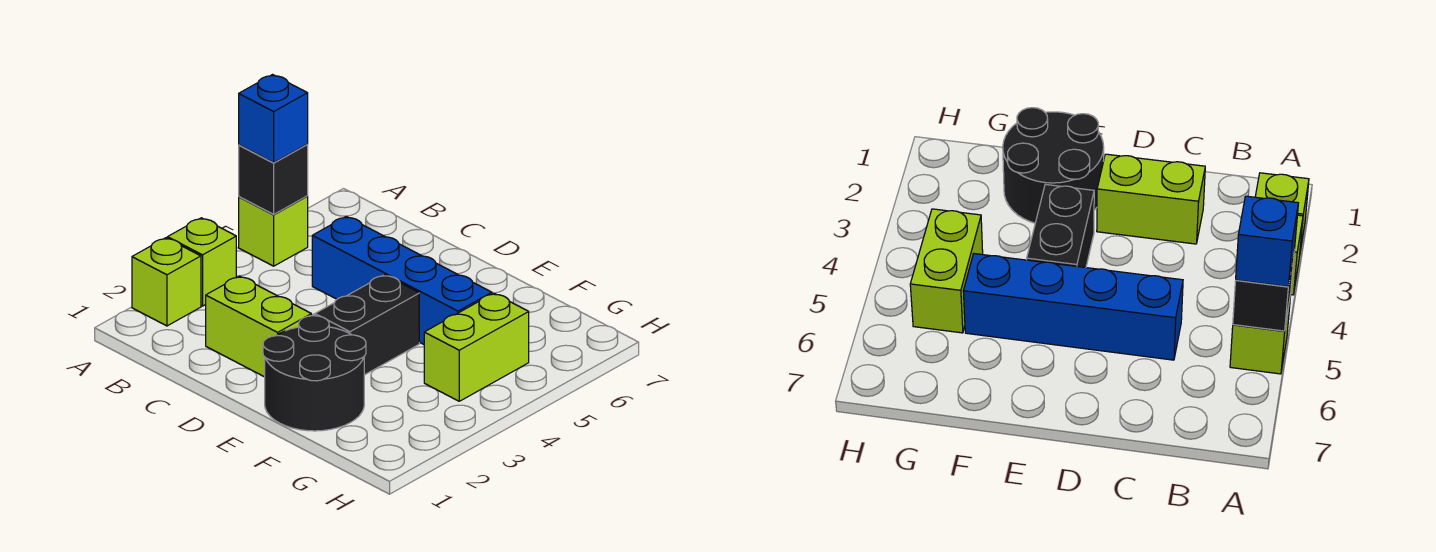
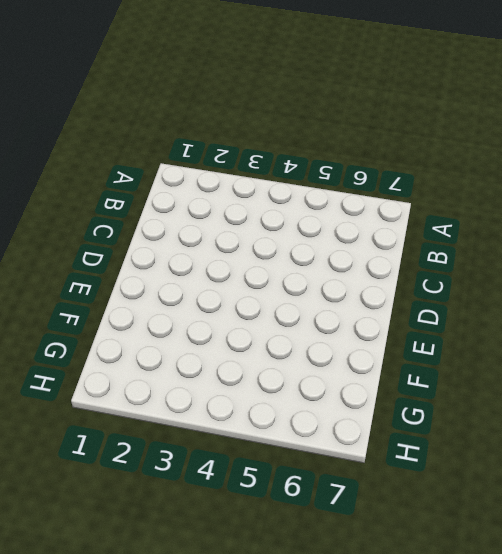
none -> lime brick A2 level 1
none -> lime brick A3 level 1

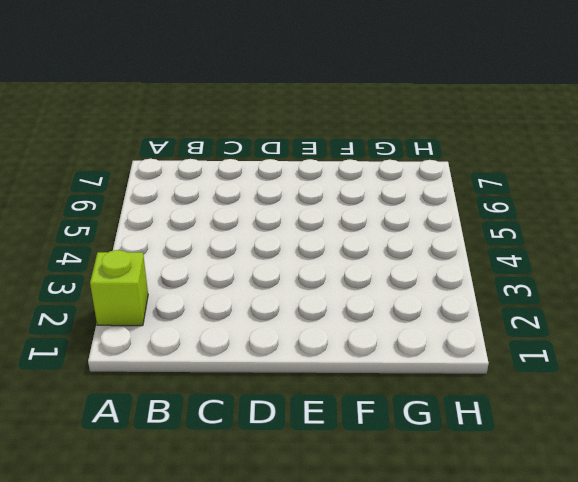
none -> lime brick A3 level 1
none -> lime brick A5 level 1

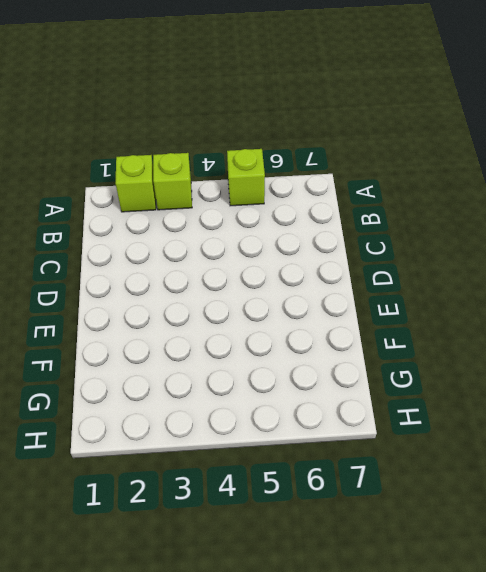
none -> lime brick C2:D2 level 1
none -> blue brick C5:F5 level 1

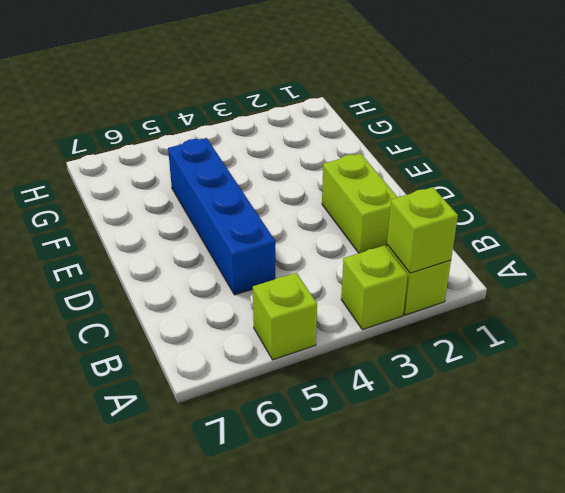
lime brick A2 level 2 -> none
none -> black round brick E1:F2 level 1
none -> black brick E3:E4 level 1

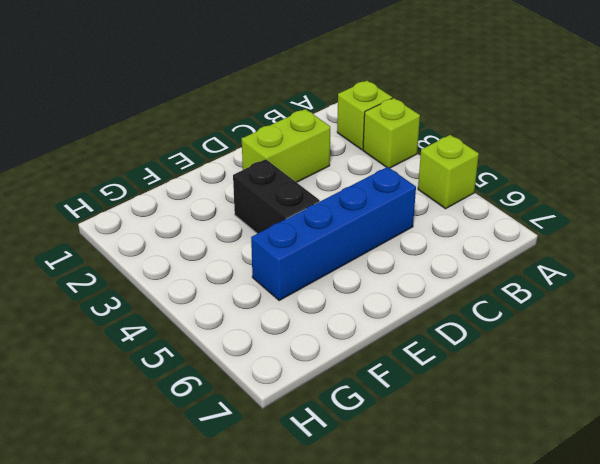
none -> black round brick E1:F2 level 1
none -> lime brick G4:G5 level 1

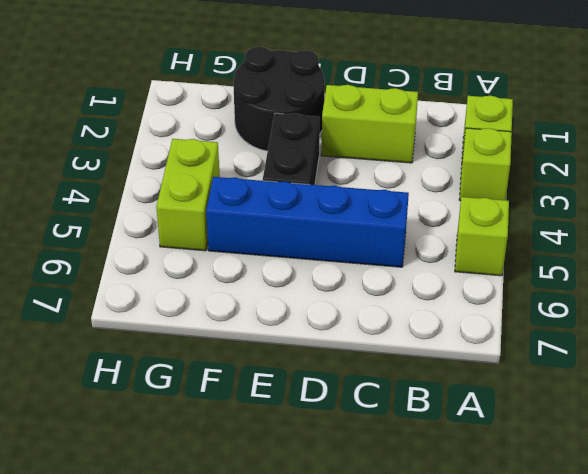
none -> black brick A5 level 2
none -> blue brick A5 level 3

